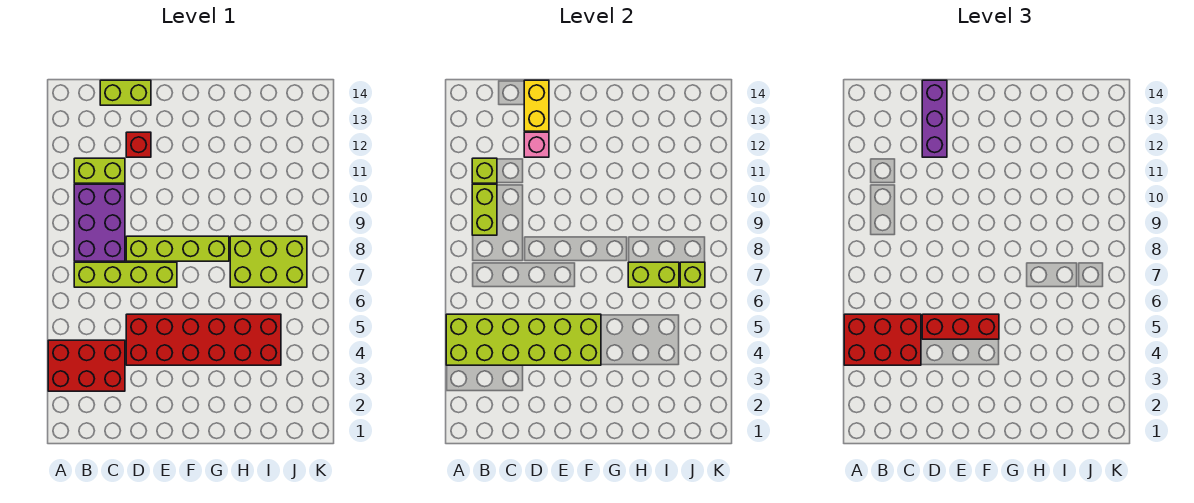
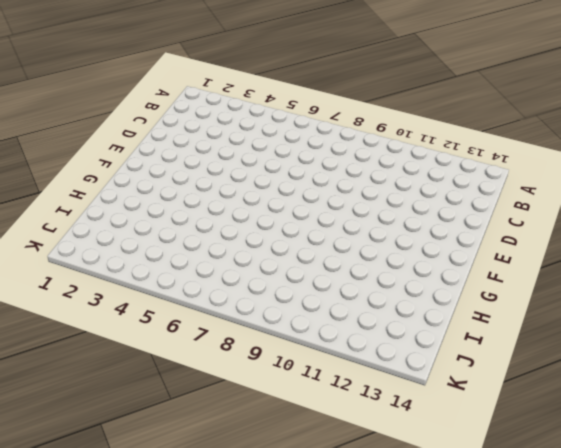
none -> red brick A3:C4 level 1
none -> lime brick B7:E7 level 1
none -> purple brick B8:C10 level 1

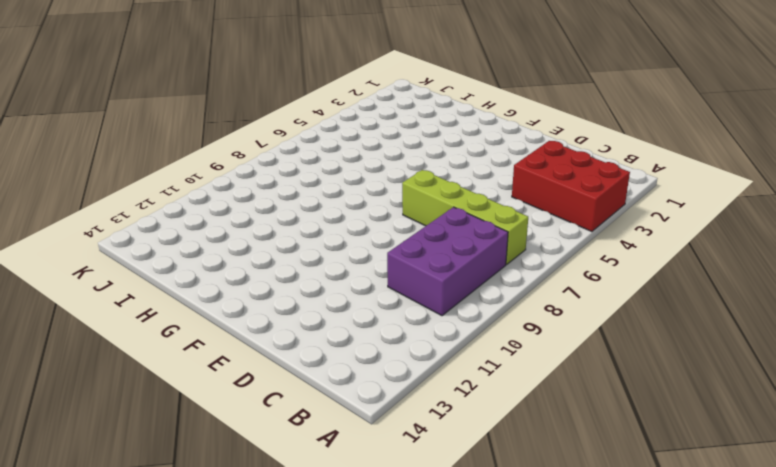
none -> lime brick B11:C11 level 1
none -> lime brick C14:D14 level 1
none -> red brick D4:I5 level 1

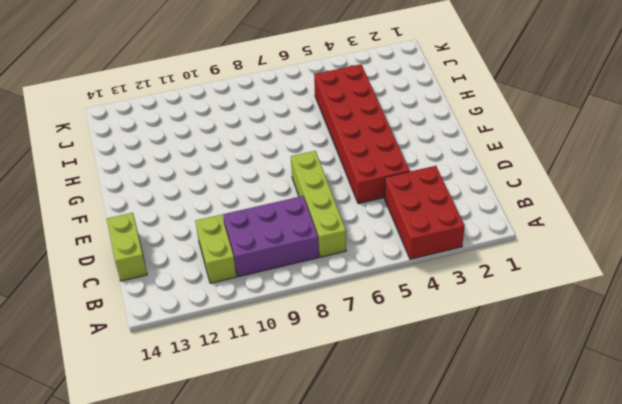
none -> lime brick D8:G8 level 1
none -> red brick D12 level 1
none -> lime brick H7:J8 level 1

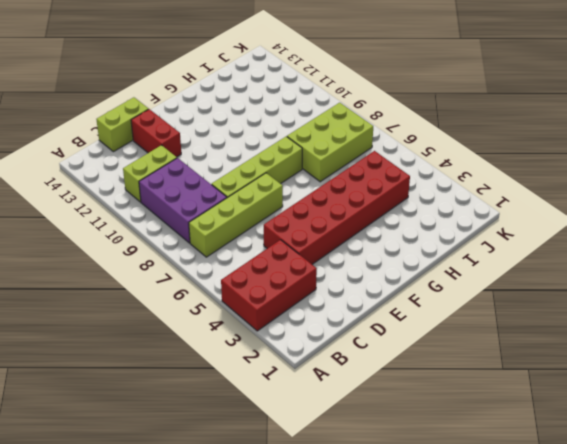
red brick D12:D13 level 1 -> red brick D12 level 1
none -> lime brick A4:F5 level 2
none -> lime brick B9:B10 level 2
none -> lime brick B11 level 2

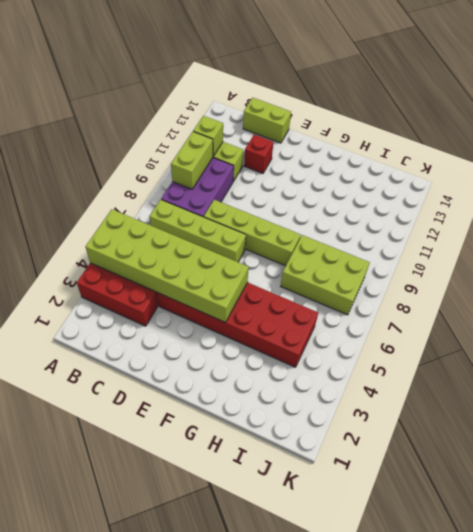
none -> pink brick D12 level 2
none -> yellow brick D13:D14 level 2
none -> lime brick H7:I7 level 2

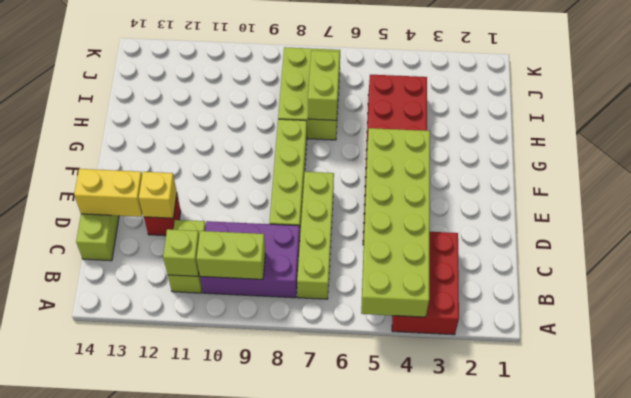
yellow brick D12 level 2 -> pink brick D12 level 2
none -> lime brick J7 level 2
none -> red brick A4:C5 level 3
none -> red brick D5:F5 level 3

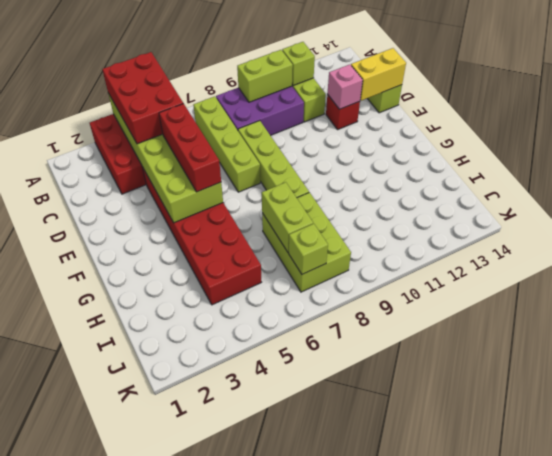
none -> purple brick D12:D14 level 3

